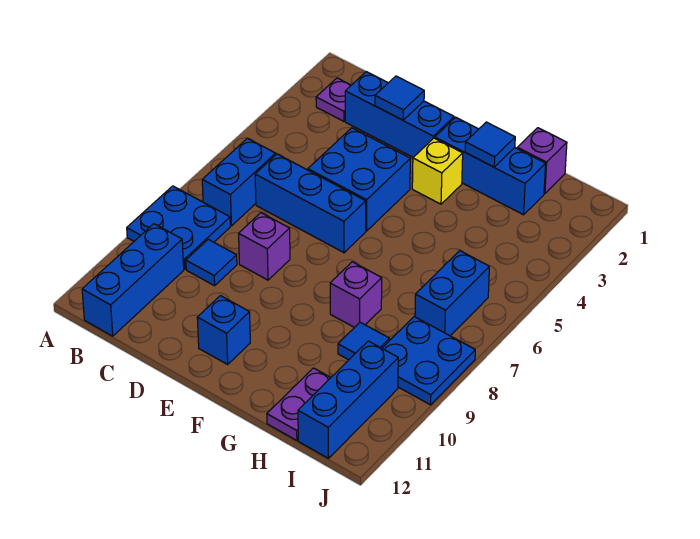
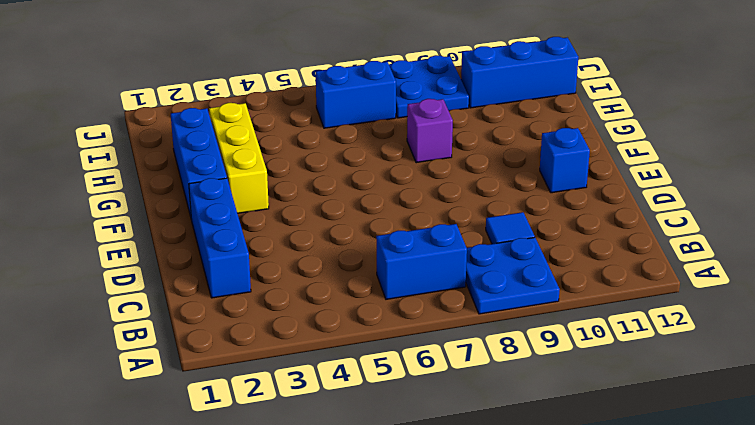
yellow brick F3:H3 level 1 -> yellow brick F3 level 1
none -> purple plate B2 level 1
none -> blue brick B10:B12 level 1
none -> blue brick C6:E6 level 1

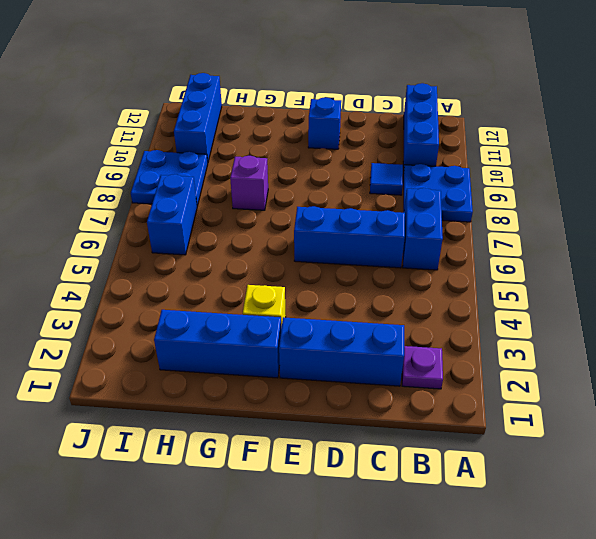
none -> blue brick D4:E5 level 1
none -> purple brick D8 level 1
none -> purple brick H1 level 1

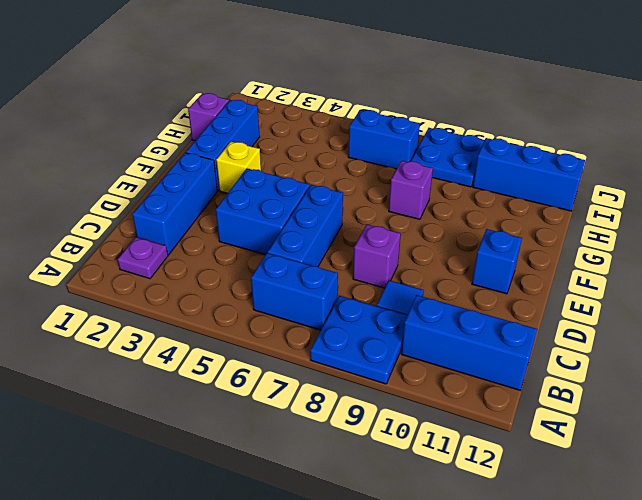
none -> blue tile H9 level 1
none -> purple plate H11:H12 level 1
none -> blue tile D2 level 2

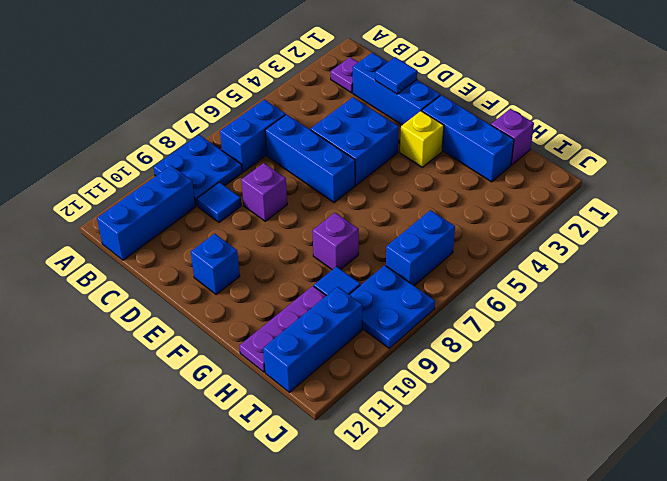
purple plate H10:H12 level 1 -> purple plate H11:H12 level 1
none -> blue tile G2 level 2

